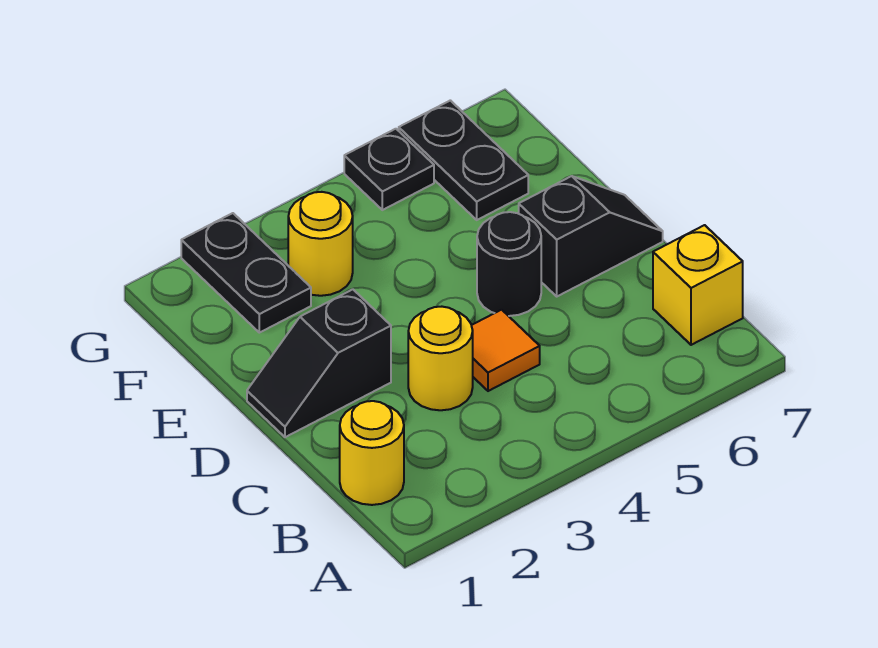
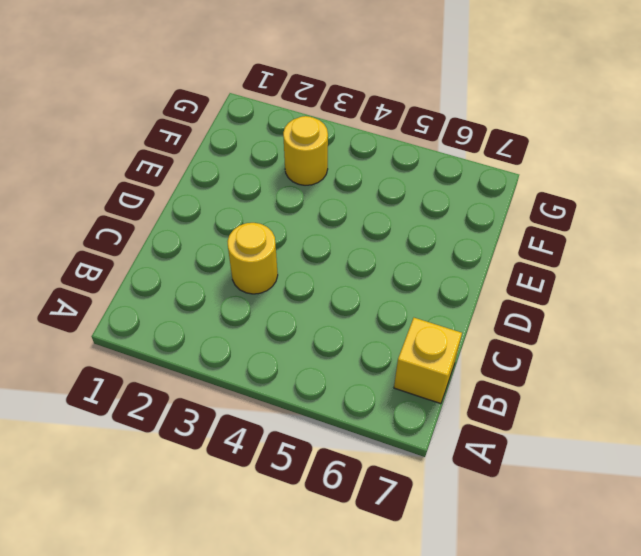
none -> yellow round brick B1 level 1
none -> orange tile C4 level 1

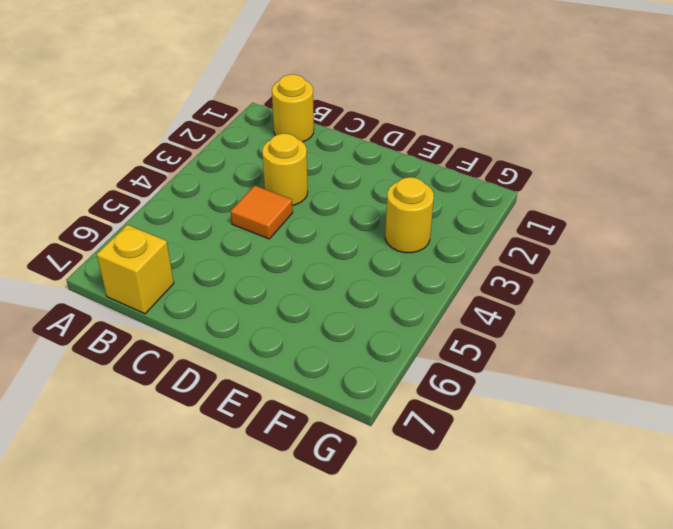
none -> black slope D1:D2 level 1 top 2
none -> black round brick D5 level 1

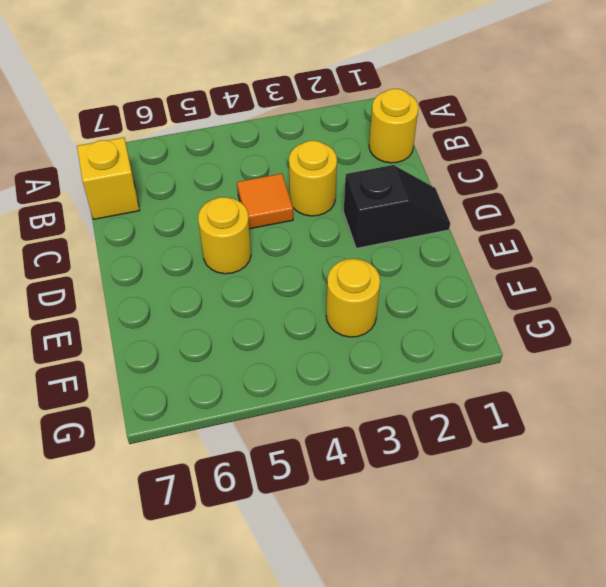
yellow round brick D5 level 1 -> black round brick D5 level 1
none -> black slope D6:D7 level 1 top 6
none -> black plate F2:G2 level 1

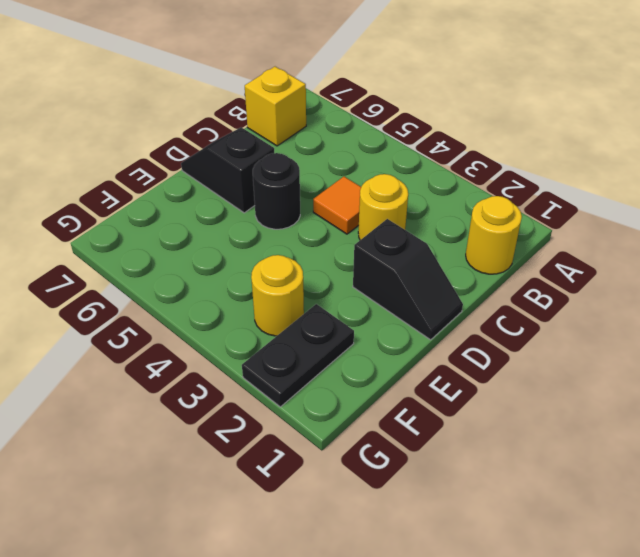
none -> black plate F6:G6 level 1
none -> black plate G5 level 1

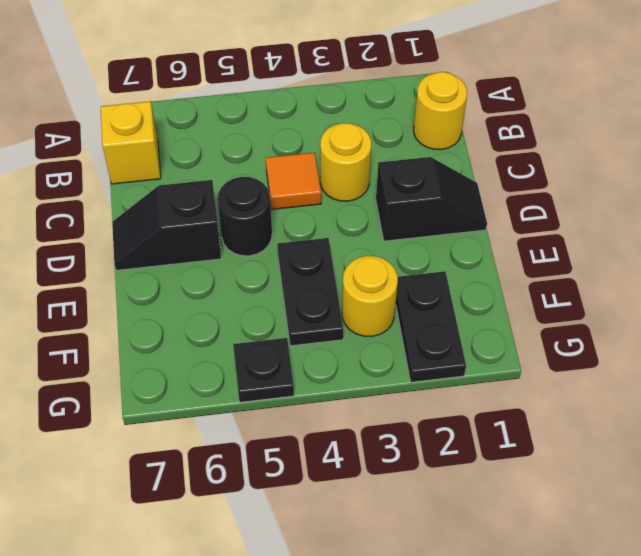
black plate E4:F4 level 1 -> black plate F6:G6 level 1

